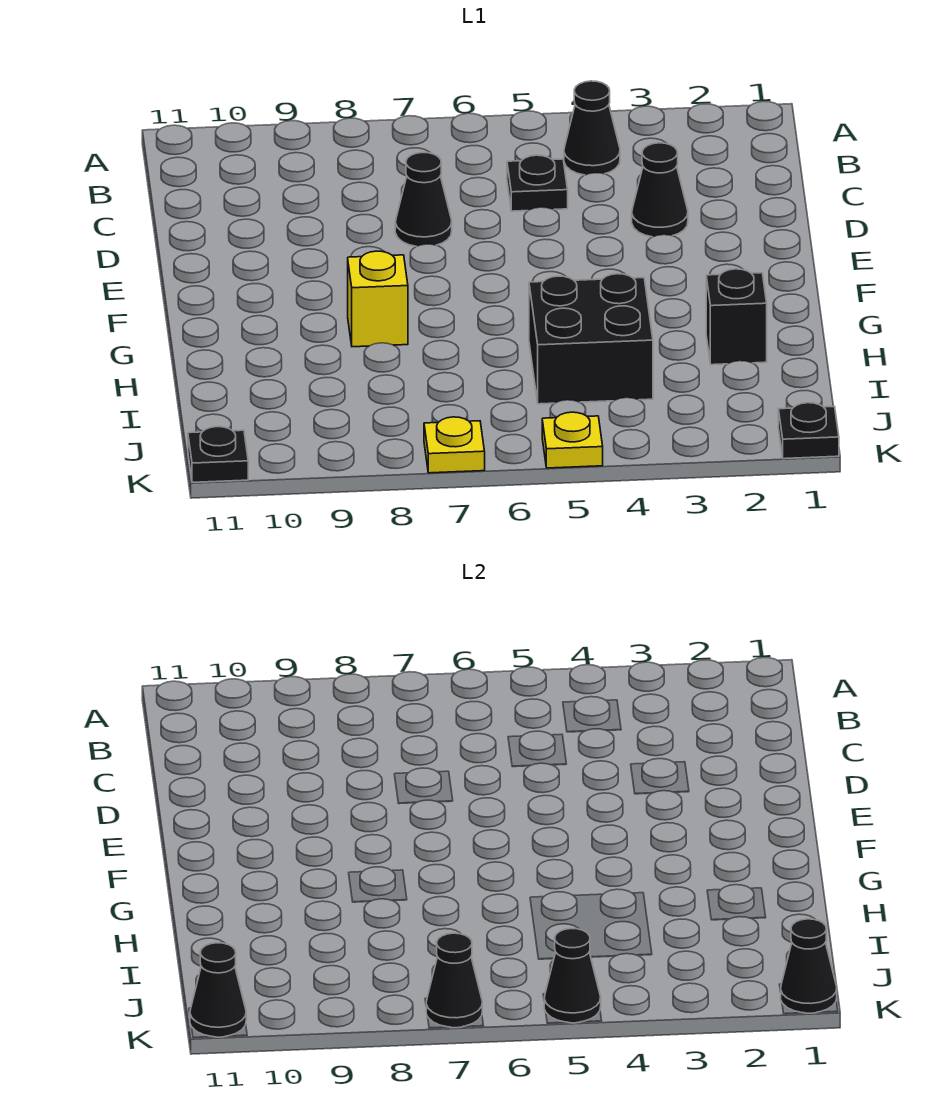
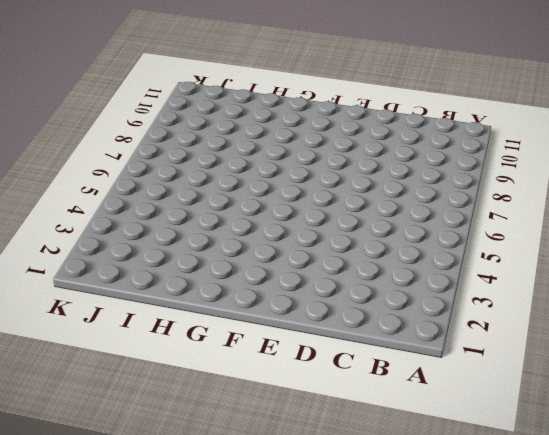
none -> black cone B4 level 1
none -> black plate C5 level 1
none -> black cone D3 level 1

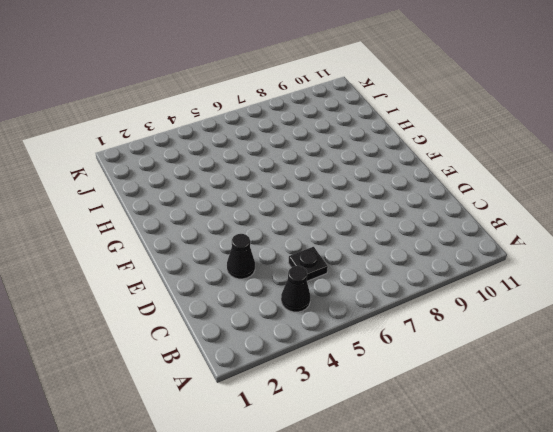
none -> black cone D7 level 1
none -> yellow brick G8 level 1
none -> black brick H2 level 1

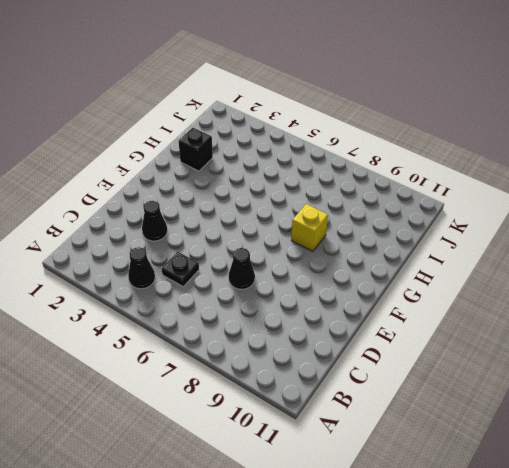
none -> black brick H4:I5 level 1
none -> black plate K1 level 1
none -> yellow plate K5 level 1

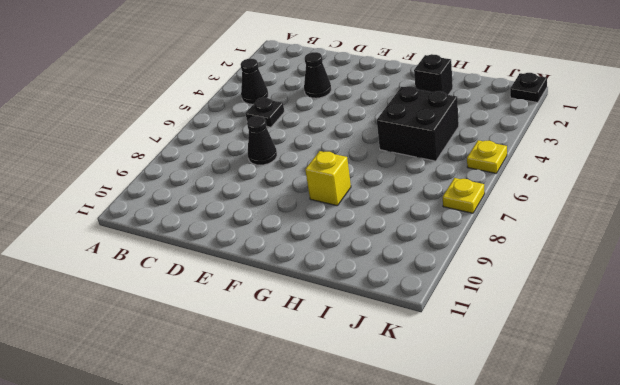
none -> black plate K11 level 1
none -> black cone K1 level 2
none -> black cone K5 level 2

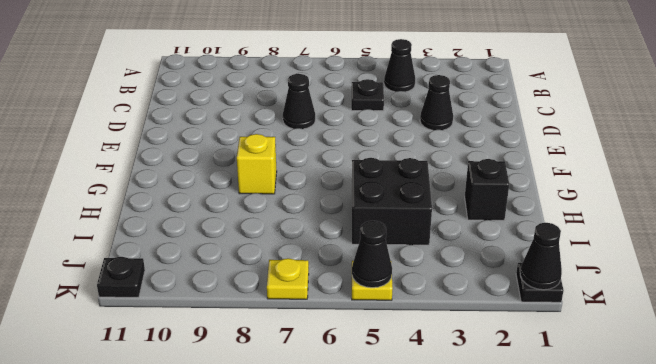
none -> black cone K7 level 2
none -> black cone K11 level 2

